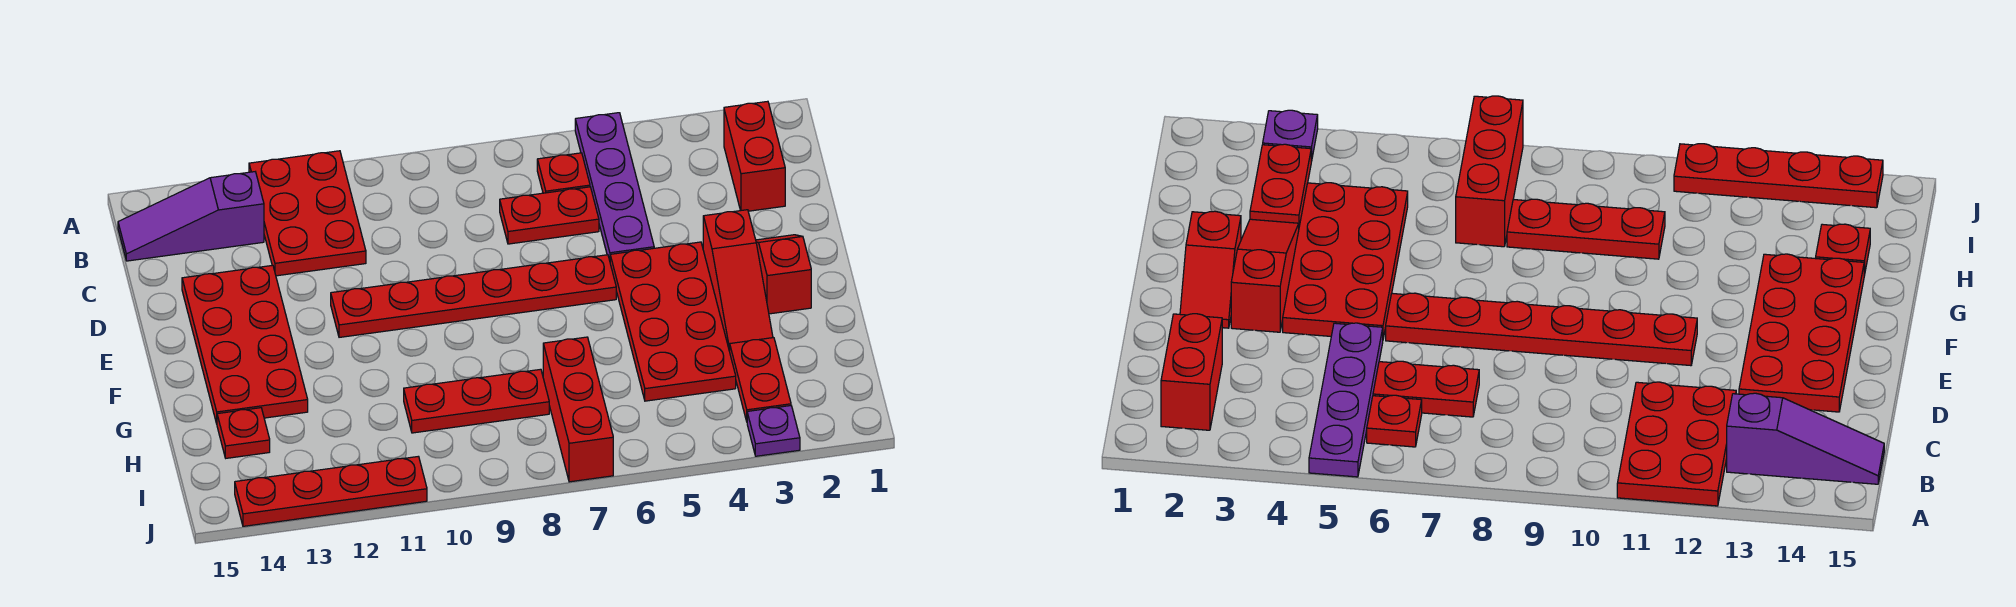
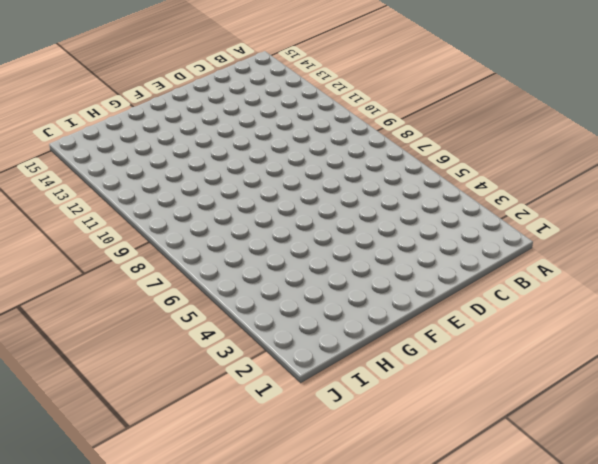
none -> purple plate A5:D5 level 1
none -> red plate A11:C12 level 1
none -> red brick B2:C2 level 1

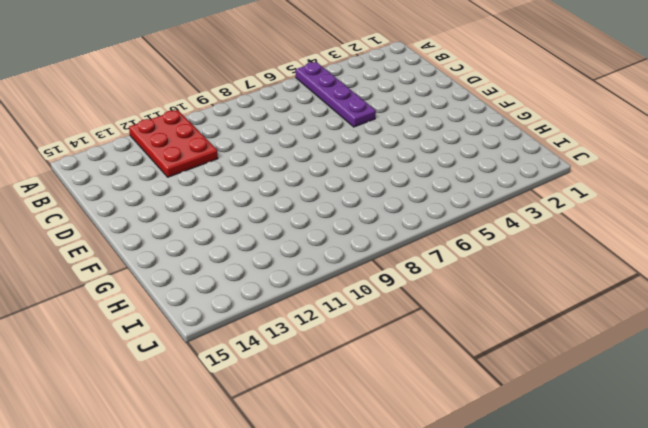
none -> red brick B2:C2 level 1
none -> red plate B6 level 1
none -> purple slope B13:B15 level 1 top 13

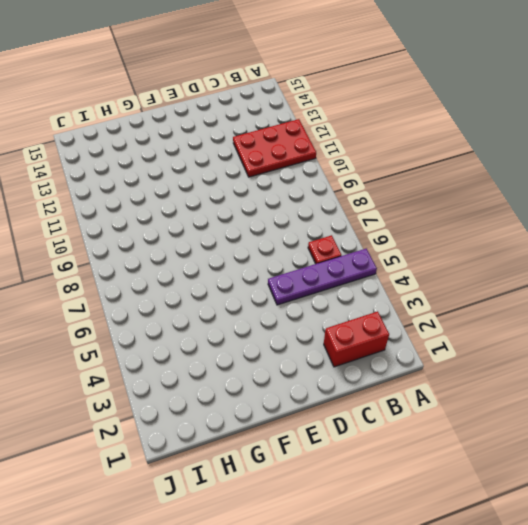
none -> purple slope B13:B15 level 1 top 13
none -> red plate C6:C7 level 1
none -> red plate D13:G14 level 1

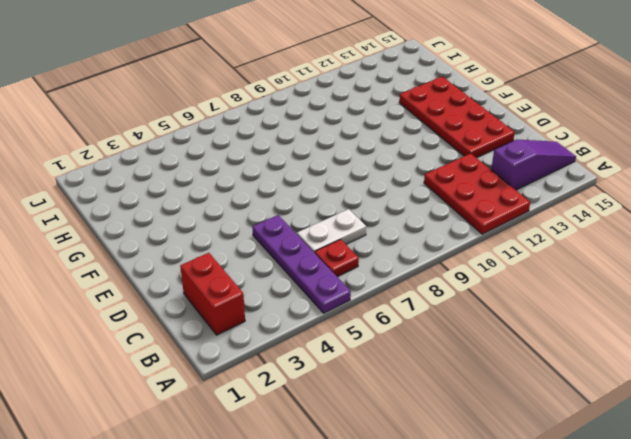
white plate C6:C7 level 1 -> red plate C6:C7 level 1
none -> red slope E2:F2 level 1 top F
none -> red slope E3:G3 level 1 top E
none -> red plate E4:H5 level 1

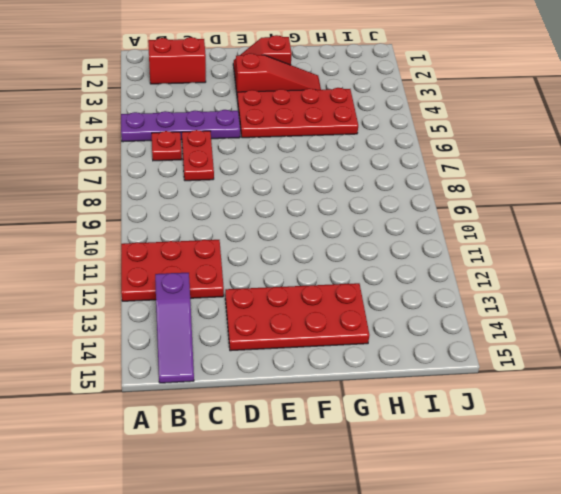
none -> red plate E6:E11 level 1
none -> red plate H3:I3 level 1
none -> red brick H7:J7 level 1

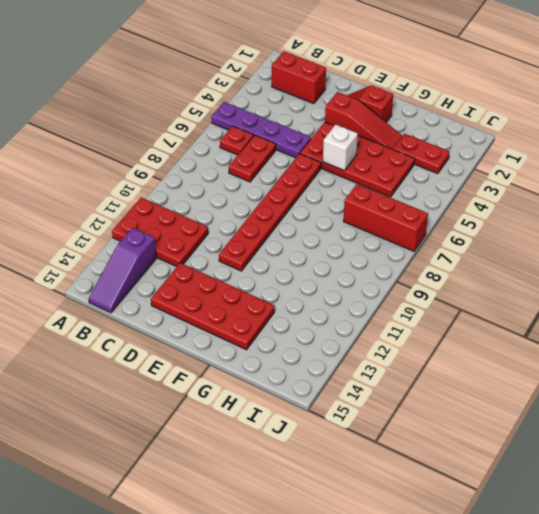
white brick F5 level 2 -> none
none -> red plate H8:H10 level 1
none -> red plate H14 level 1
none -> purple plate J3 level 1

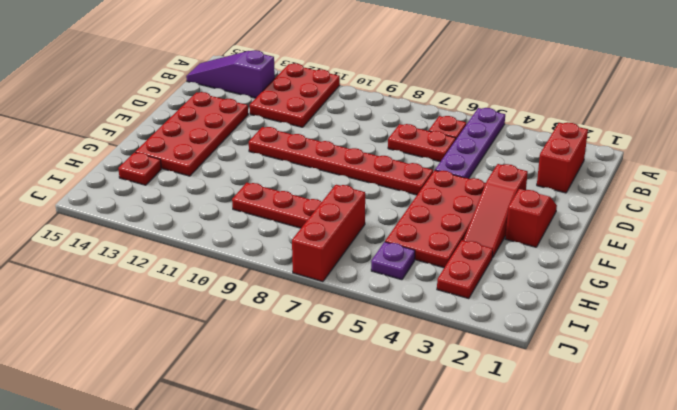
purple plate I5 level 1 -> purple plate J3 level 1
none -> red plate J11:J14 level 1

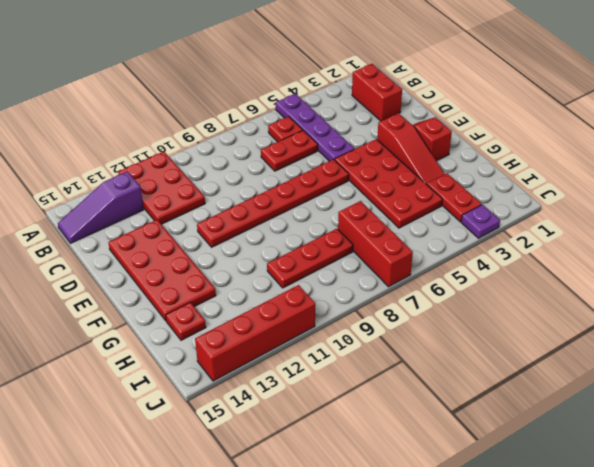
red brick J11:J14 level 1 -> red plate J11:J14 level 1

